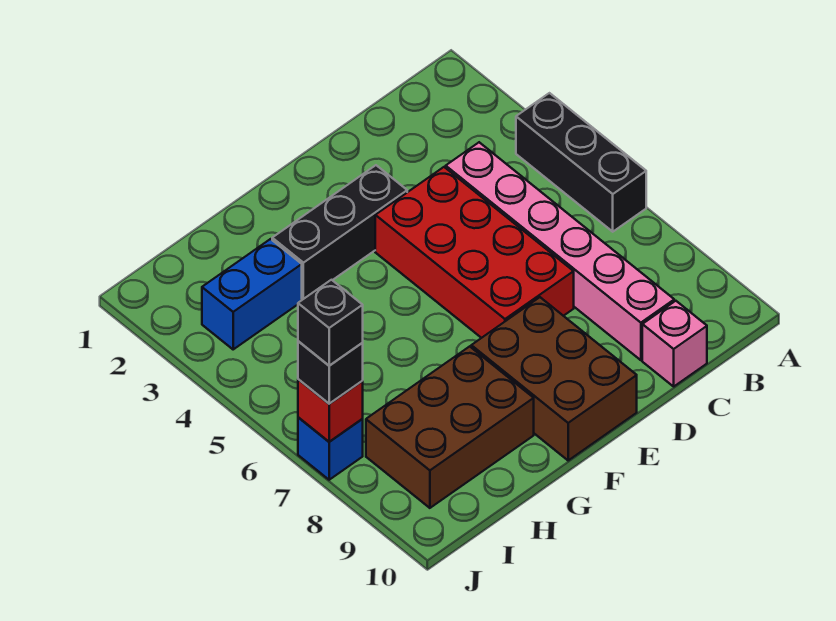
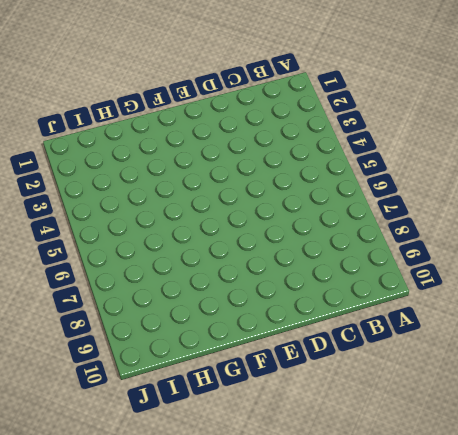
none -> black brick A4:A6 level 1
none -> pink brick C4:C9 level 1
none -> pink brick C10 level 1

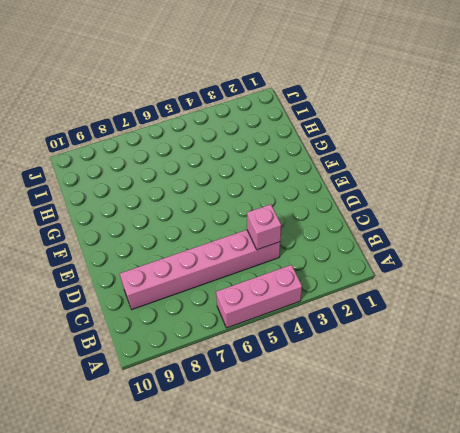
pink brick A4:A6 level 1 -> black brick A4:A6 level 1
pink brick C4 level 2 -> pink brick C10 level 1
none -> red brick D4:E7 level 1
none -> black brick E3:G3 level 1
none -> brown brick E8:F10 level 1

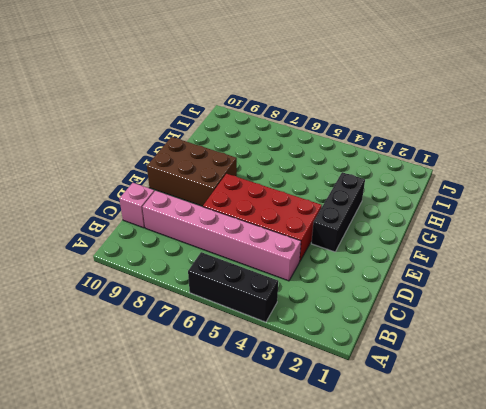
none -> brown brick G8:I9 level 1
none -> blue brick H3:I3 level 1
none -> blue brick J7 level 1

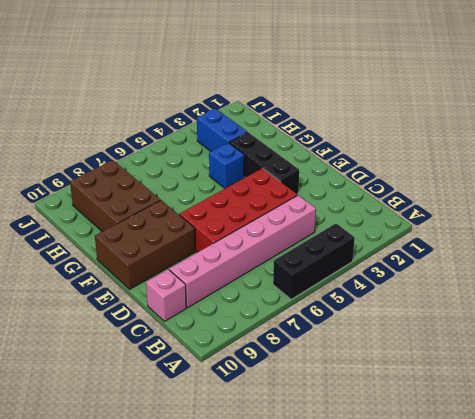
blue brick G4 level 1 -> blue brick J7 level 1
none -> red brick J7 level 2
none -> black brick J7 level 3
none -> black brick J7 level 4

